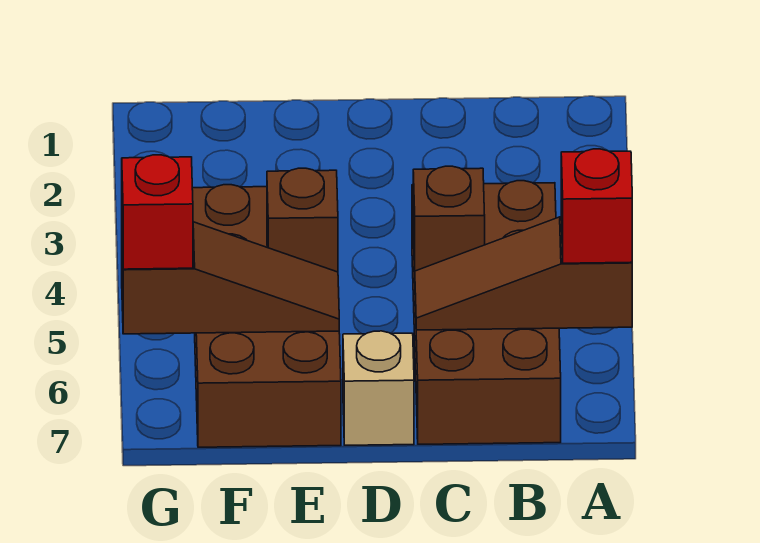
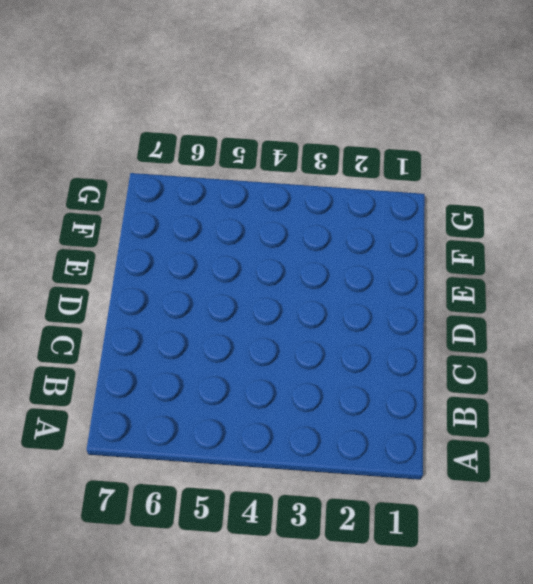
none -> brown brick B4:C7 level 1
none -> tan brick D7 level 1

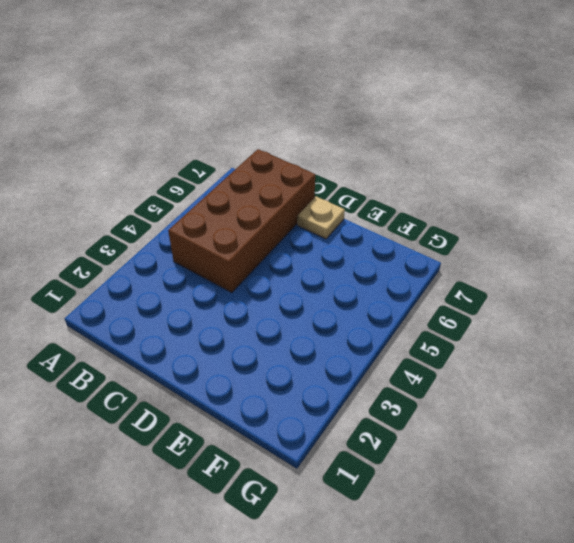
tan plate D7 level 1 -> tan brick D7 level 1
none -> brown brick E4:F7 level 1
none -> brown slope A6:C6 level 2 top A

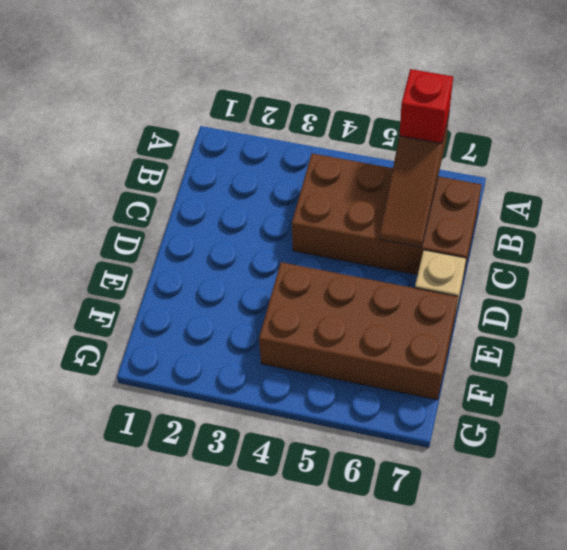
none -> brown brick C5 level 2
none -> brown brick E5 level 2

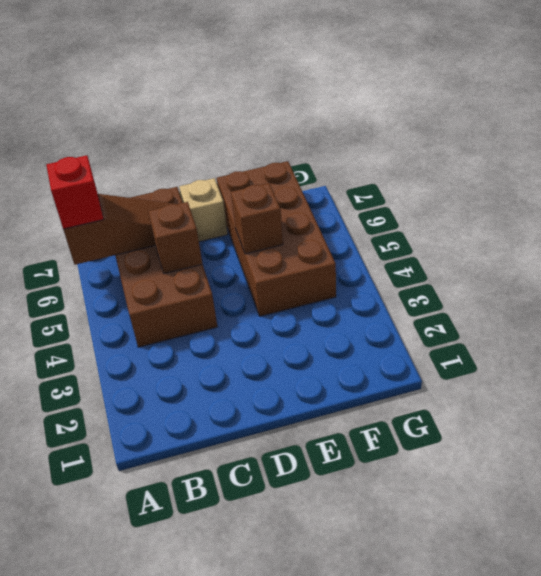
none -> brown slope E6:G6 level 2 top G
none -> red brick G6 level 3

